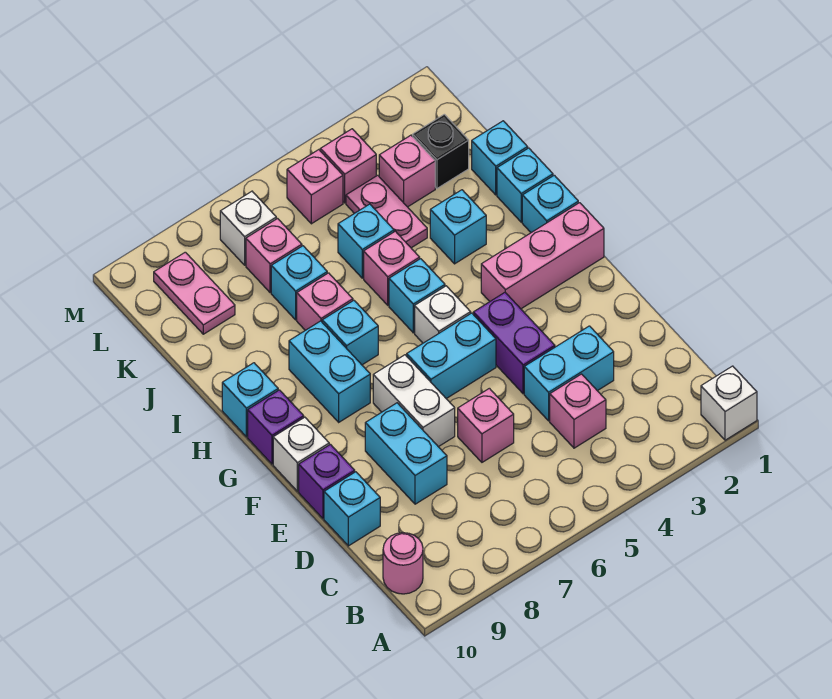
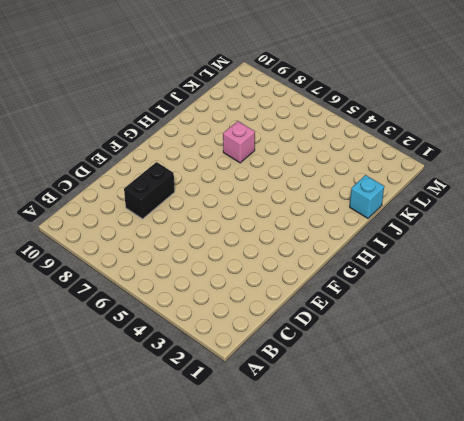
black brick D8:E8 level 1 -> cyan brick D8:E8 level 1
none -> white brick A1 level 1
none -> pink round brick B10 level 1
none -> pink brick C4 level 1
none -> cyan brick D3:D4 level 1

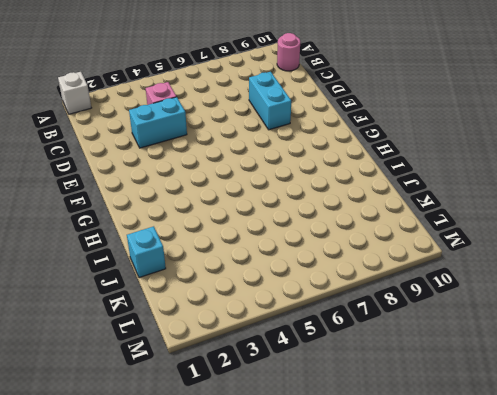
none -> pink brick D6 level 1
none -> cyan brick D10 level 1
none -> purple brick E4:F4 level 1
none -> white brick E7:F7 level 1

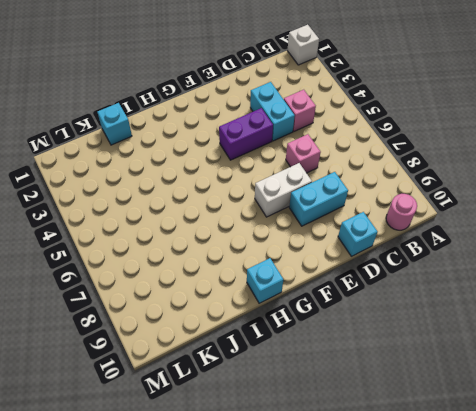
none -> purple brick E10 level 1
none -> cyan brick F5:F6 level 1
none -> white brick F10 level 1
none -> pink brick G1:G3 level 1

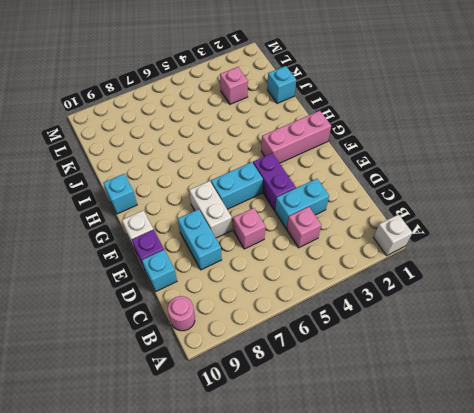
none -> white brick G5 level 1
none -> cyan brick G8:H8 level 1
none -> purple brick G10 level 1
none -> cyan brick H1 level 1

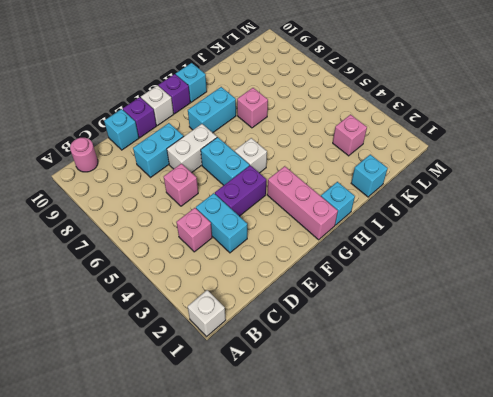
none -> cyan brick H5 level 1
none -> cyan brick H7 level 1
none -> cyan brick I1 level 1
none -> cyan brick I3 level 1

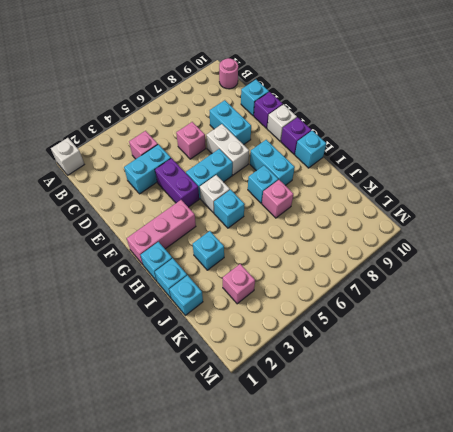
none -> pink brick I5 level 1
none -> pink plate J4:K4 level 1
none -> cyan brick J5 level 1
none -> cyan brick J7 level 1

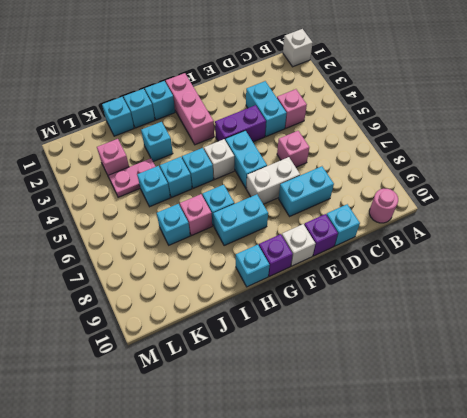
cyan brick I5 level 1 -> pink brick I5 level 1
none -> black brick K2 level 1
none -> pink brick K7 level 1
none -> pink plate K9:L9 level 1
none -> pink brick L4 level 1

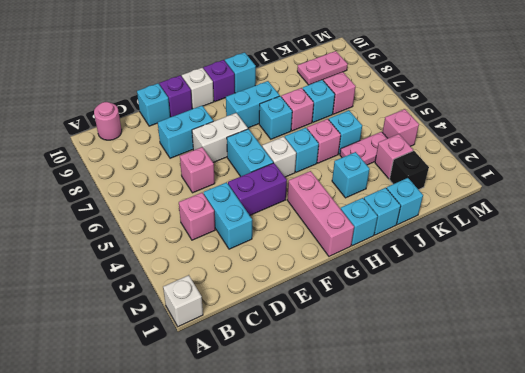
none -> pink brick L5 level 1
none -> white brick L7 level 1

